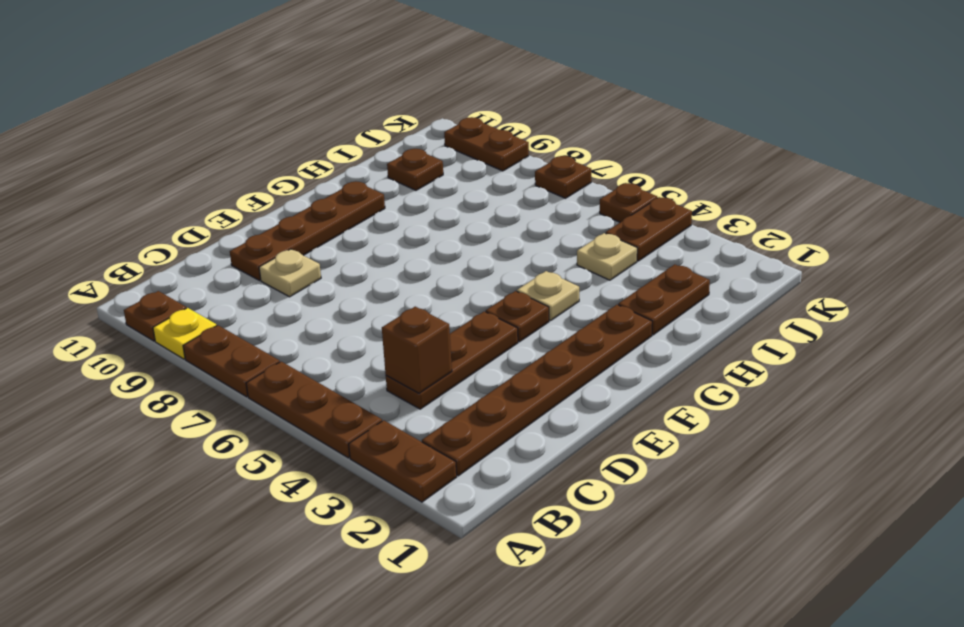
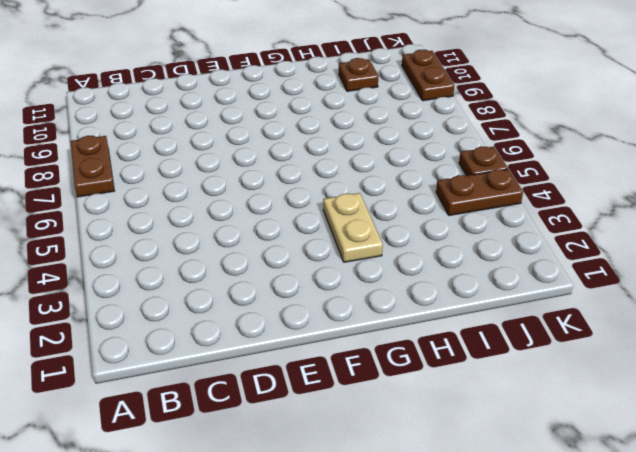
tan plate G3:G4 level 1 -> tan plate G4 level 1
none -> brown plate A2:A3 level 1
none -> brown plate A4:A6 level 1
none -> yellow plate A9 level 1

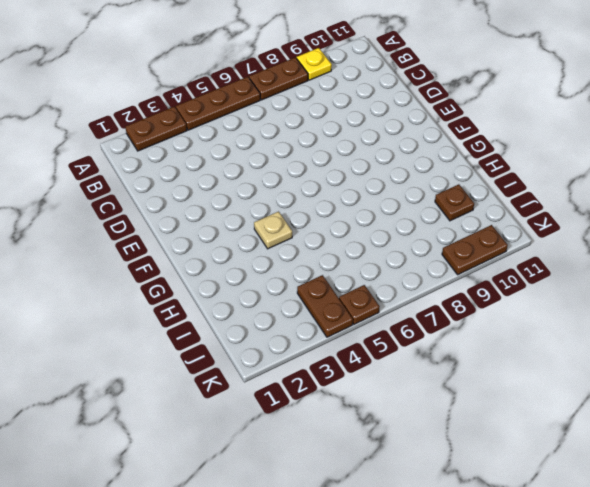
none -> brown plate A10 level 1
none -> brown plate B2:G2 level 1
none -> brown plate C4:E4 level 1

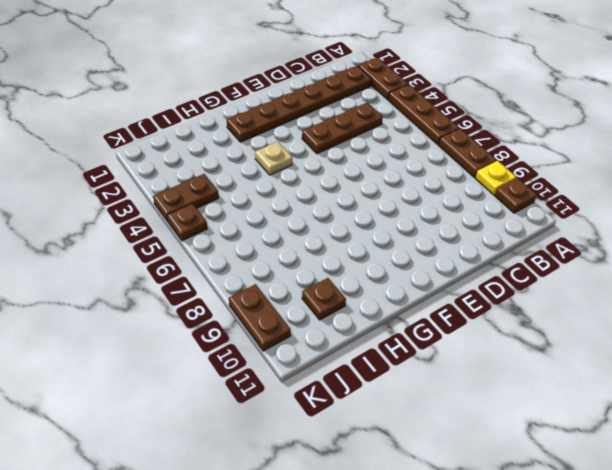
none -> tan plate D9 level 1
none -> brown plate D10:G10 level 1
none -> brown plate F4 level 1

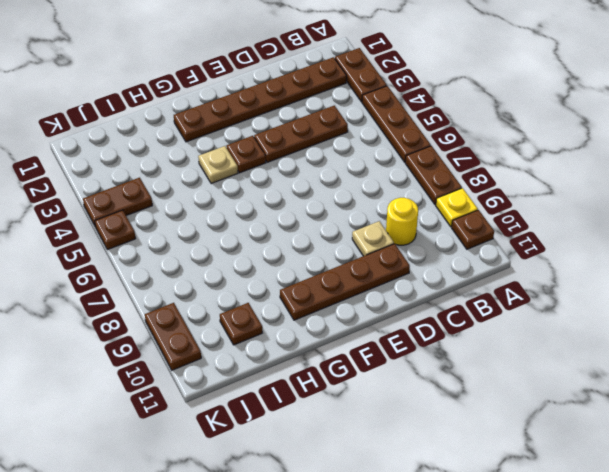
yellow round brick C9 level 1 -> none
none -> brown plate H2:I2 level 1
none -> tan plate I4 level 1
none -> brown plate K7 level 1

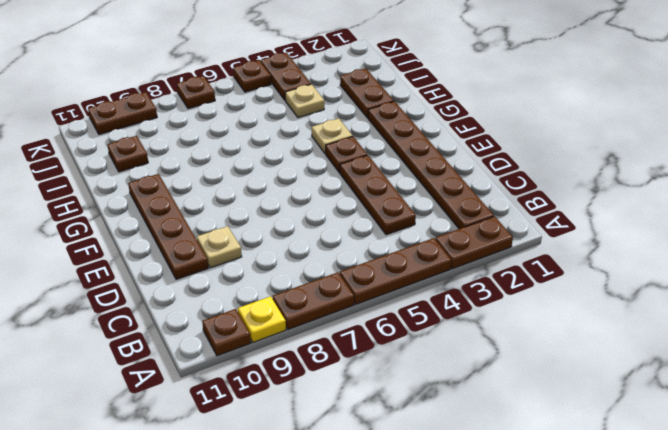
none -> brown brick C4 level 2

